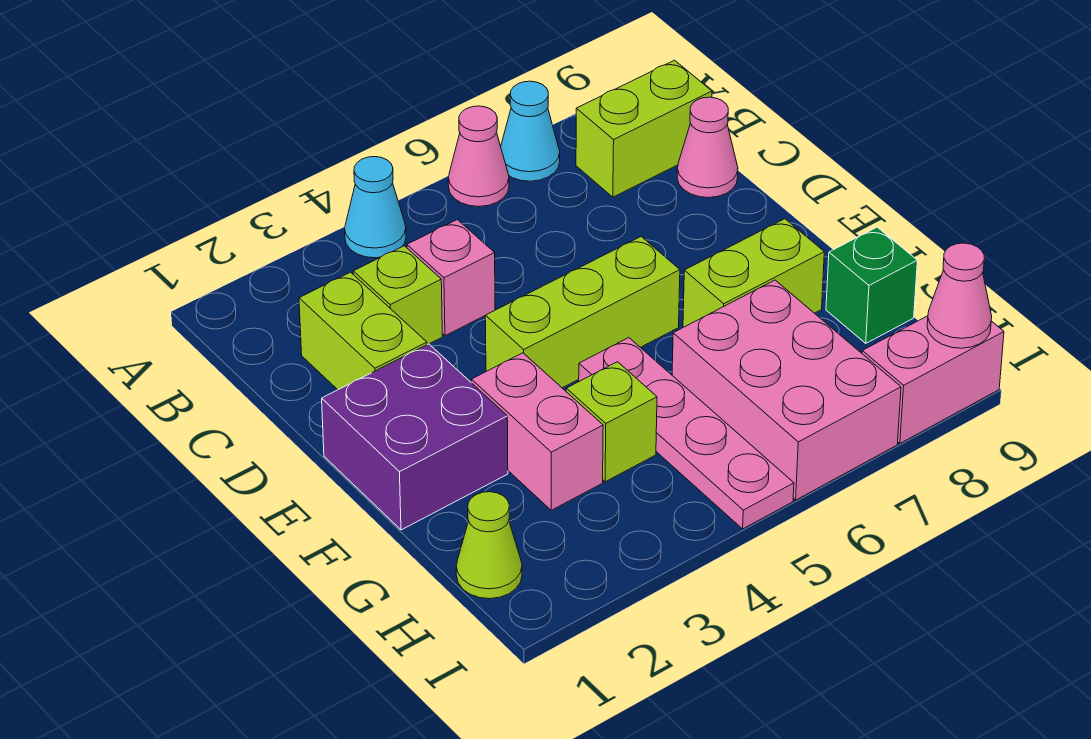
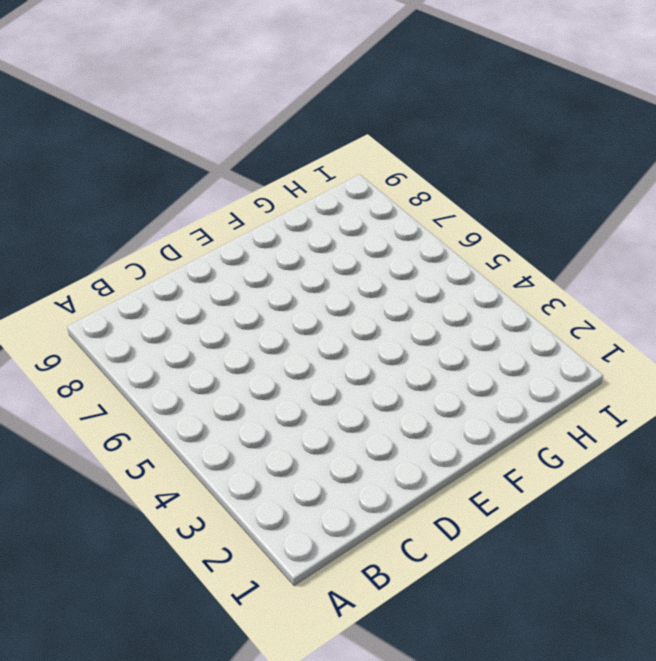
none -> cyan cone A4 level 1
none -> pink cone A6 level 1
none -> cyan cone A7 level 1

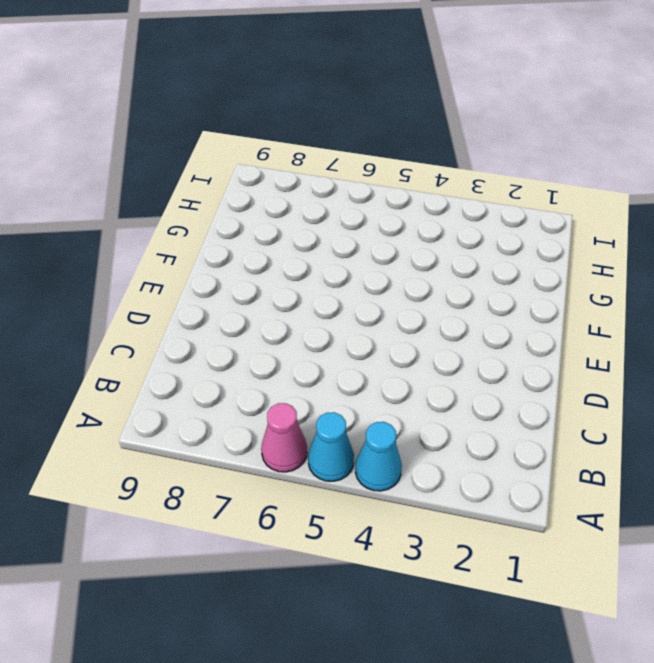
cyan cone A5 level 1 -> cyan cone A7 level 1
none -> lime brick B8:B9 level 1
none -> lime brick C2:D2 level 1
none -> lime brick C3 level 1

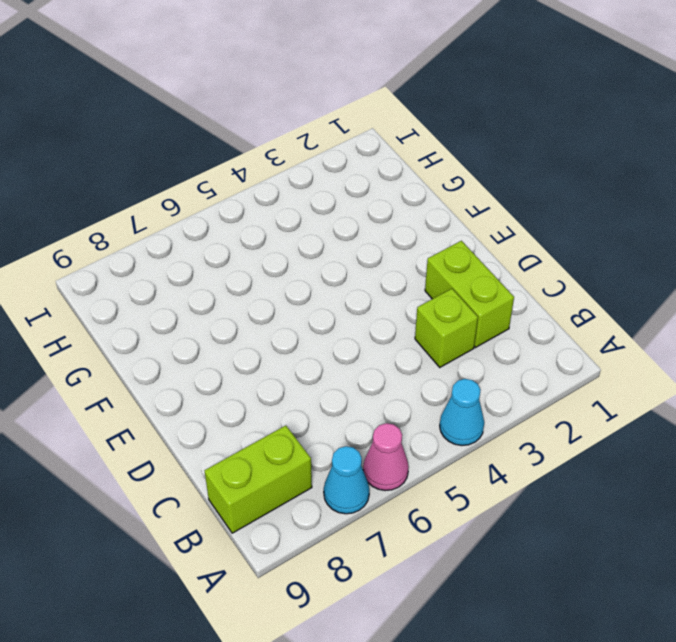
none -> pink brick C4 level 1
none -> pink cone C9 level 1
none -> purple brick E1:F2 level 1

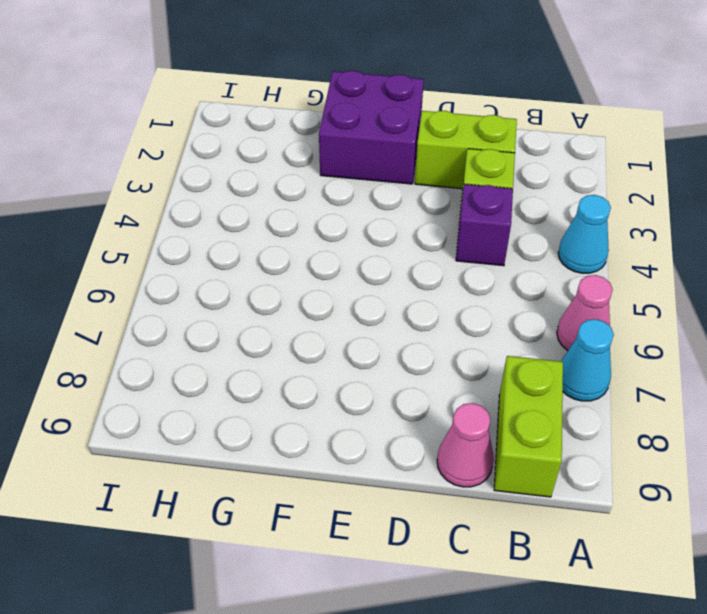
purple brick C4 level 1 -> pink brick C4 level 1
none -> lime brick E4:E6 level 1
none -> pink brick F3:G3 level 1
none -> pink plate F5:I5 level 1

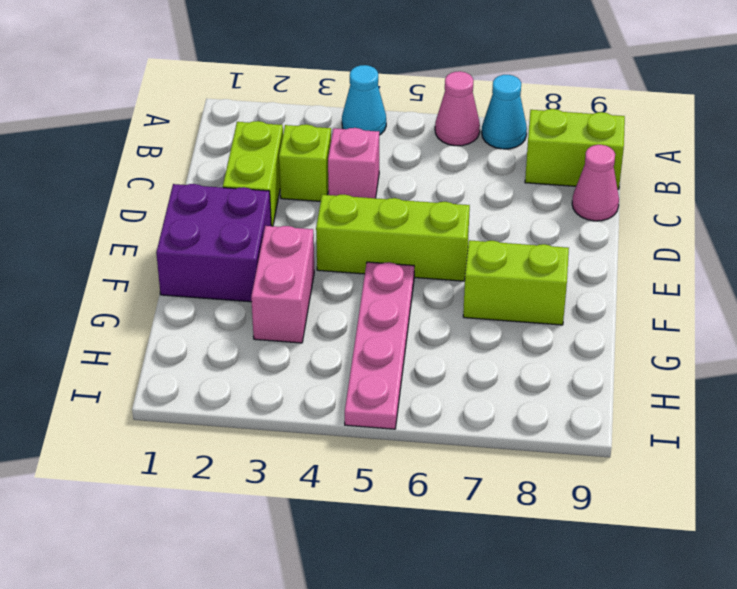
none -> lime brick G4 level 1
none -> pink brick G6:I7 level 1
none -> green brick G9 level 1

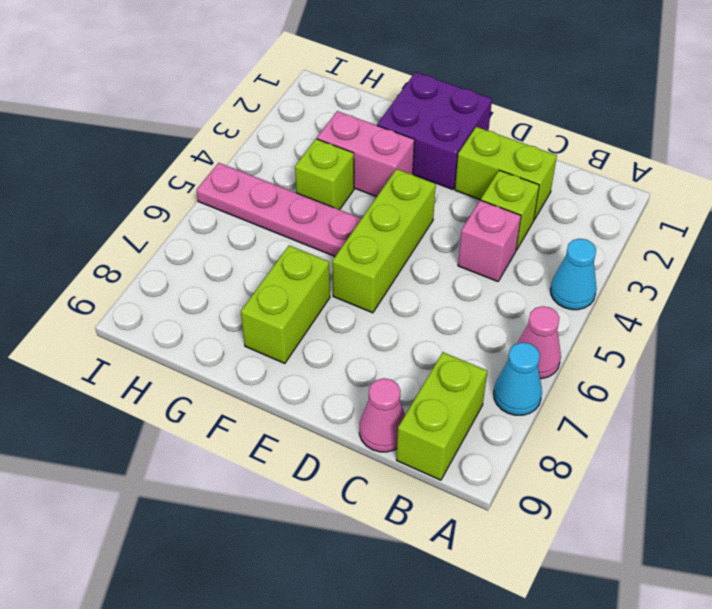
none -> pink brick G6:I7 level 1
none -> green brick G9 level 1
none -> lime cone H1 level 1

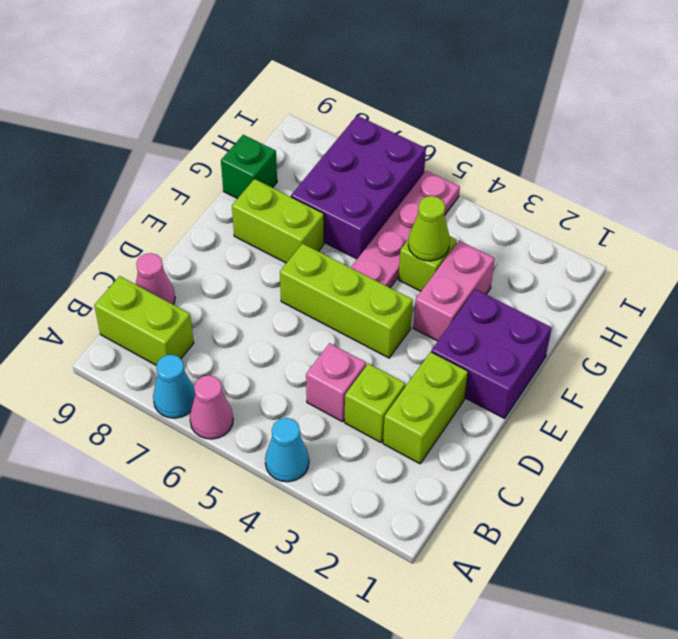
lime cone G4 level 2 -> lime cone H1 level 1
purple brick G6:I7 level 1 -> pink brick G6:I7 level 1
none -> pink brick I8:I9 level 1
none -> pink cone I9 level 2

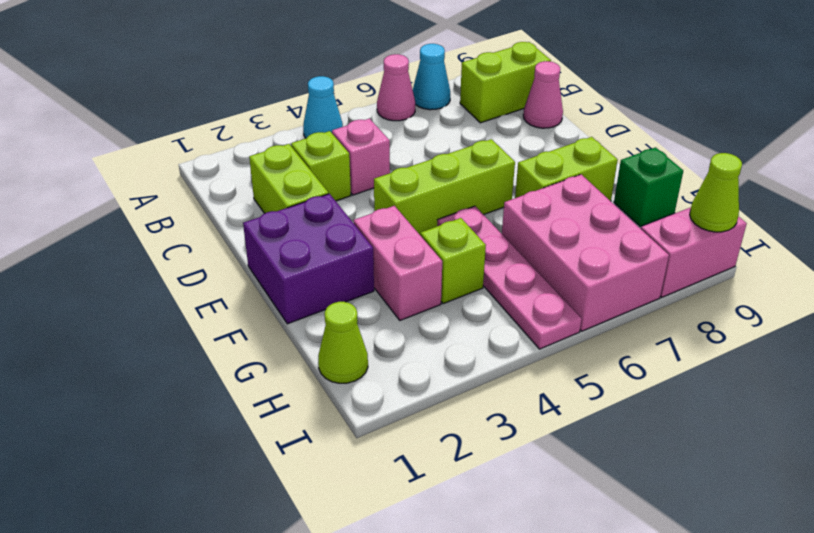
lime cone I9 level 2 -> pink cone I9 level 2

